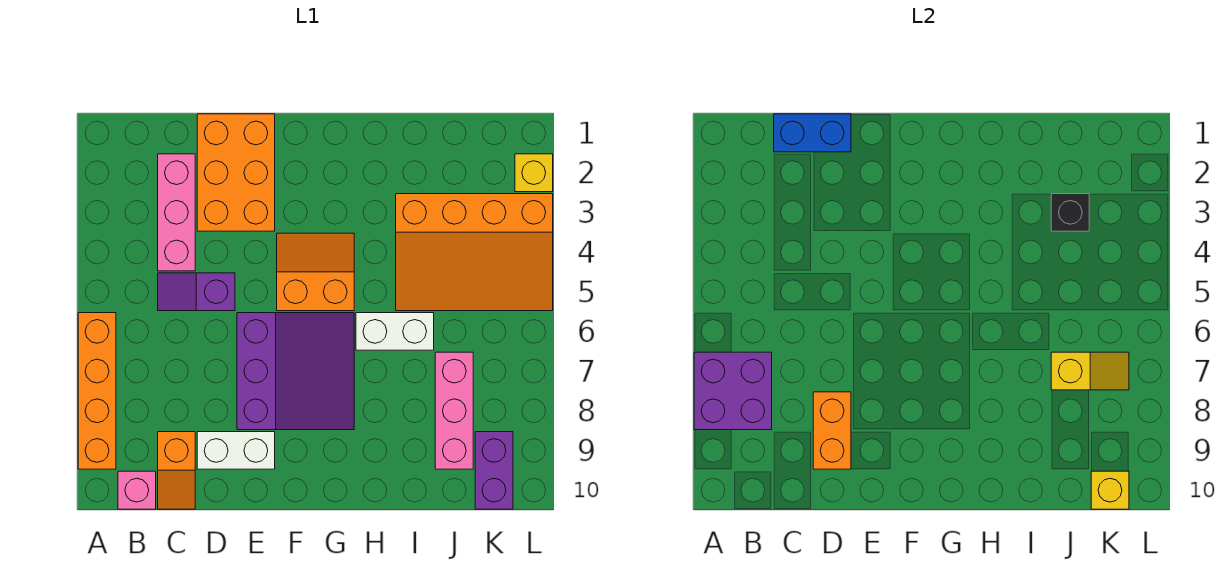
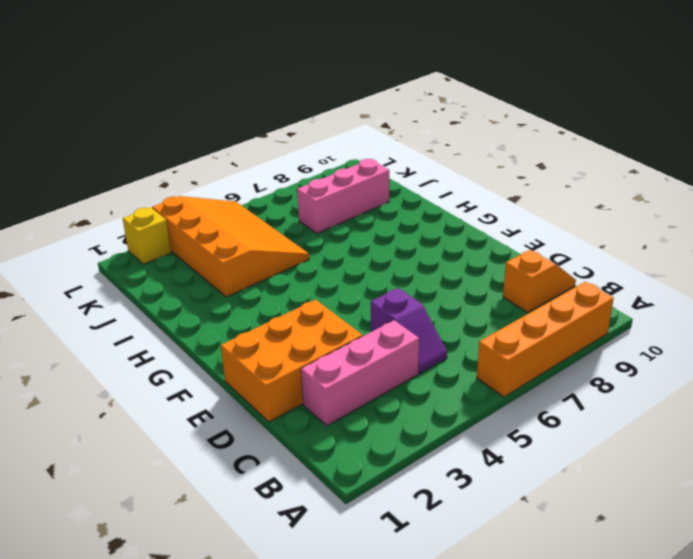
none -> pink brick B10 level 1
none -> white brick D9:E9 level 1
none -> purple slope E6:G8 level 1 top E

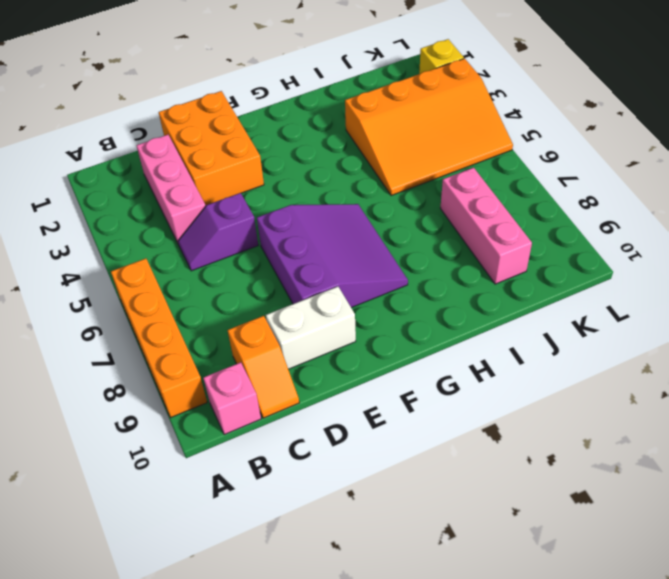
none -> orange slope F4:G5 level 1 top 5
none -> white brick H6:I6 level 1
none -> purple brick K9:K10 level 1

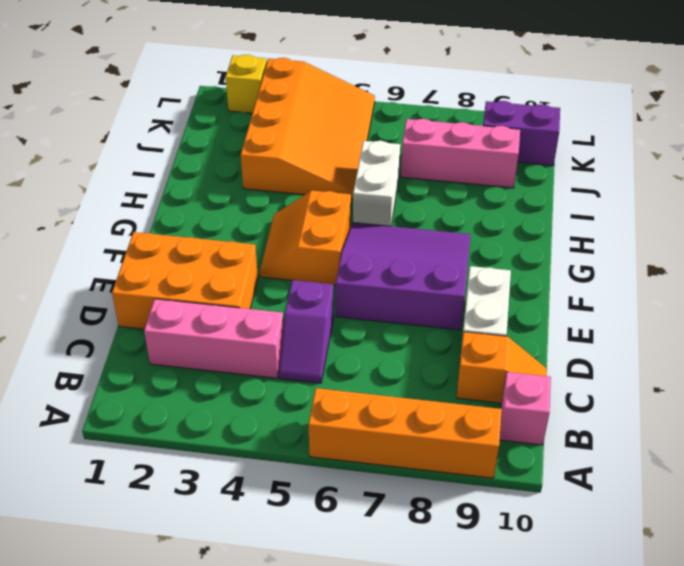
none -> purple brick A7:B8 level 2
none -> blue brick C1:D1 level 2
none -> orange brick D8:D9 level 2

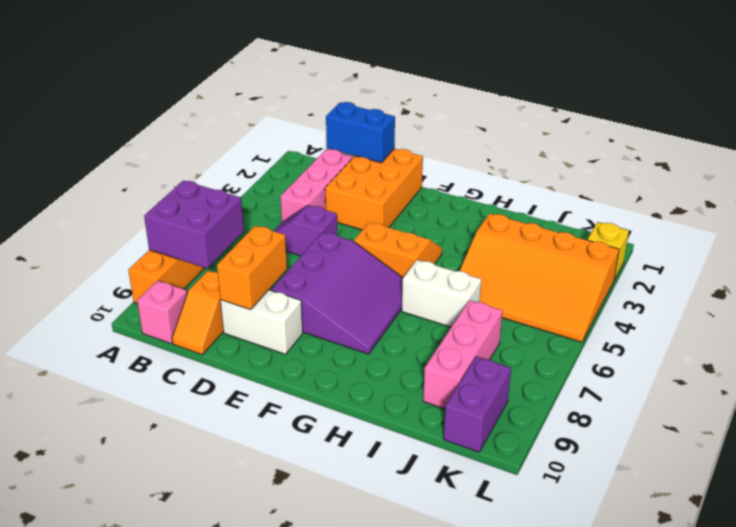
none -> black brick J3 level 2
none -> yellow slope J7:K7 level 2 top J
none -> yellow brick K10 level 2

